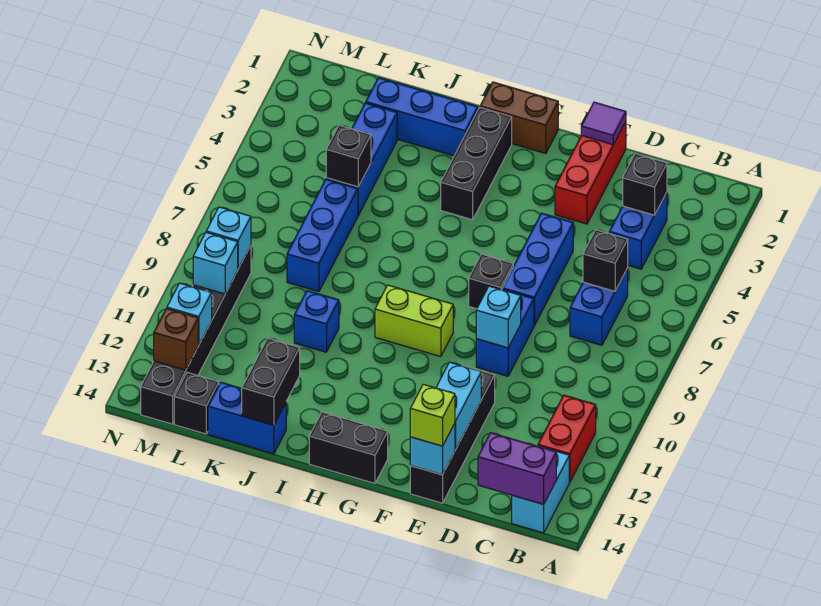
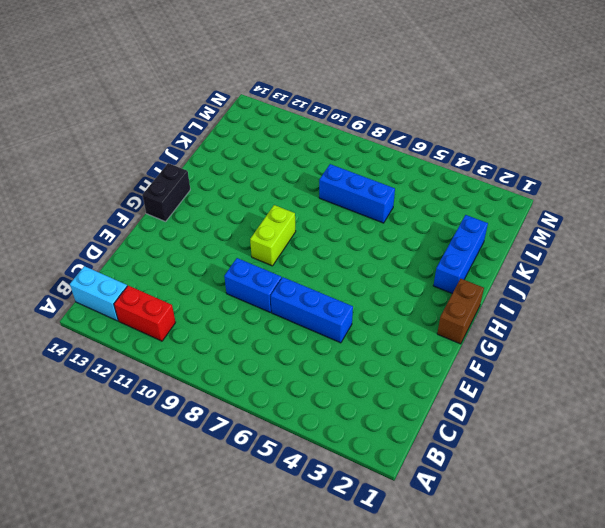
none -> blue brick C3:C4 level 1
none -> blue brick C6:C7 level 1
none -> red brick E1:E3 level 1
none -> black brick E11:E14 level 1

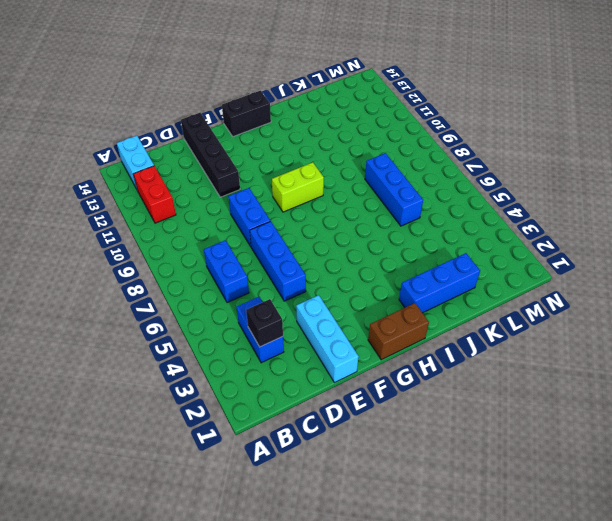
cyan brick E1:E3 level 1 -> red brick E1:E3 level 1
none -> black brick F7 level 1
none -> black brick H2:H4 level 1
none -> blue brick J10 level 1
none -> blue brick J14:K14 level 1

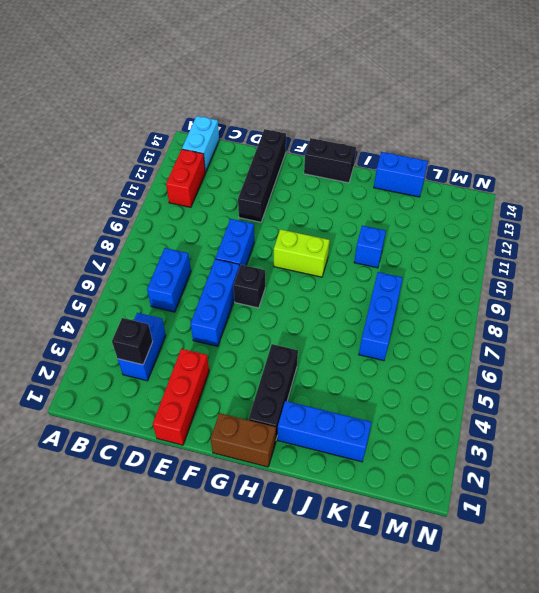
none -> blue brick K3:K5 level 1
none -> black brick L14 level 1
none -> black brick M9:M14 level 1
none -> purple brick B14:C14 level 2

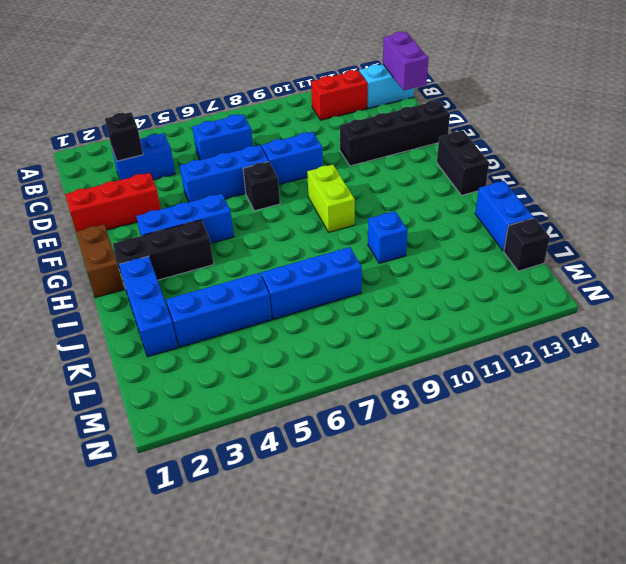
blue brick G3:G5 level 1 -> none
none -> black brick M9:M14 level 1
none -> black brick C6 level 2
none -> purple tile E1 level 2
none -> cyan brick E9 level 2

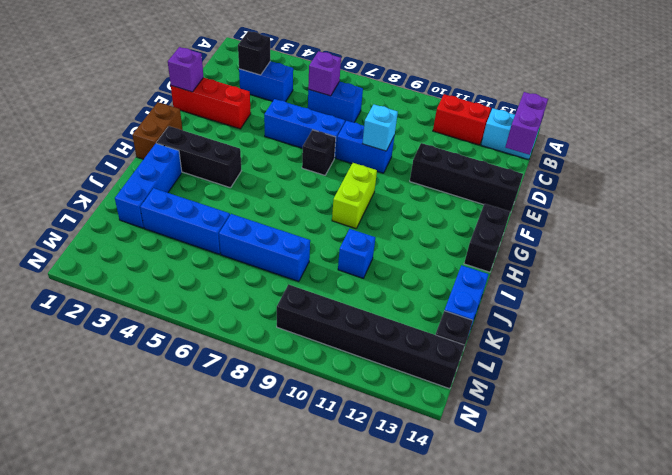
purple brick C6 level 2 -> black brick C6 level 2
purple brick E1 level 2 -> purple tile E1 level 2
none -> cyan brick E12:E13 level 2
none -> cyan brick E14 level 2
none -> black brick J13:J14 level 2
none -> black brick K5 level 2

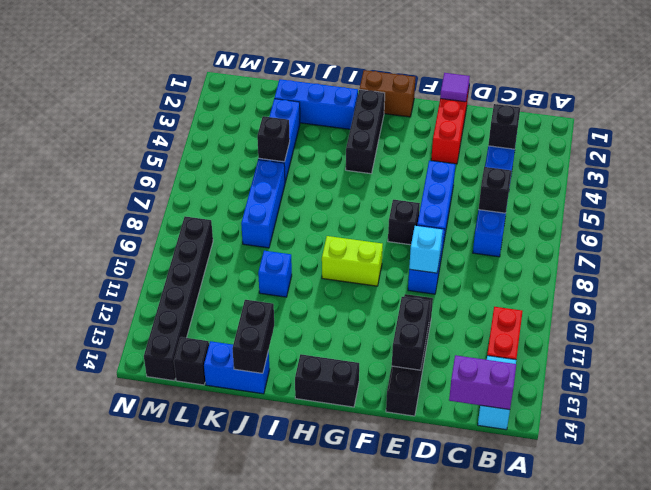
black brick E12:E13 level 2 -> cyan brick E12:E13 level 2
none -> cyan brick E14 level 2
none -> cyan brick M9 level 2
none -> cyan brick M10 level 2
none -> cyan brick M12 level 2

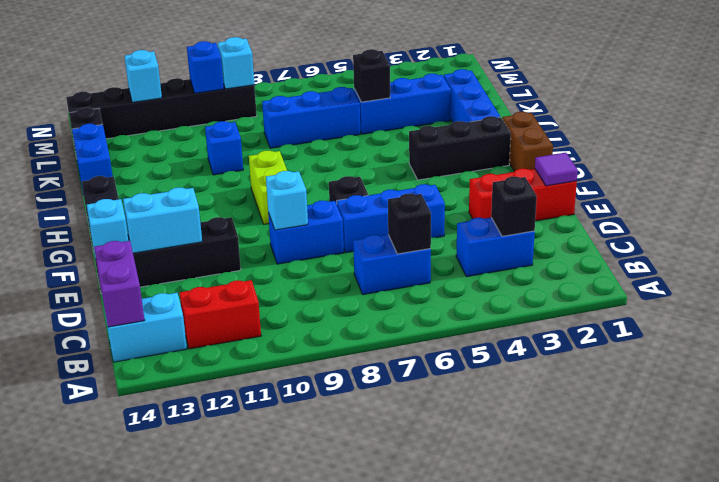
blue brick M10 level 2 -> cyan brick M10 level 2
none -> black brick J13:J14 level 2
none -> brown brick M13 level 2
none -> lime brick E14 level 3

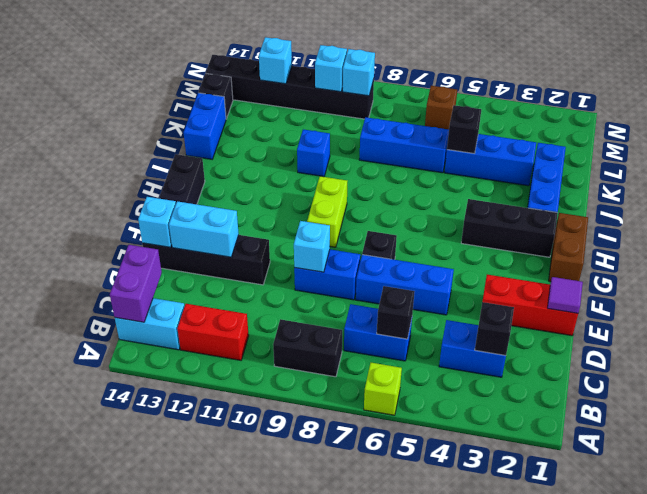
lime brick A6 level 1 -> lime brick E14 level 3
black brick B8:B9 level 1 -> black brick J13:J14 level 2
brown brick M6 level 1 -> brown brick M13 level 2

